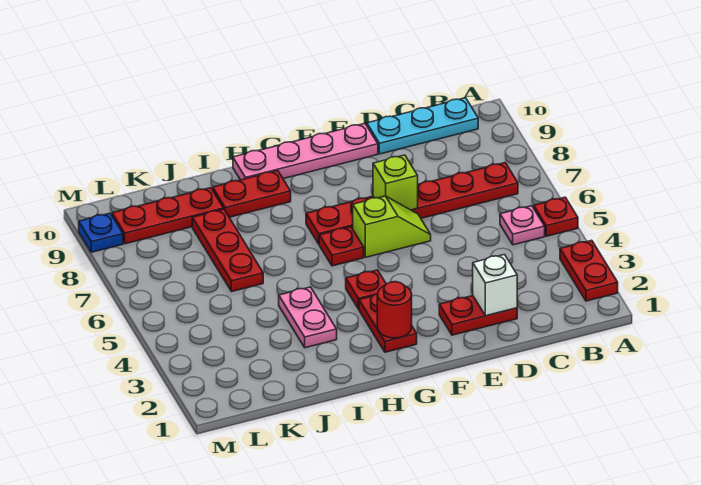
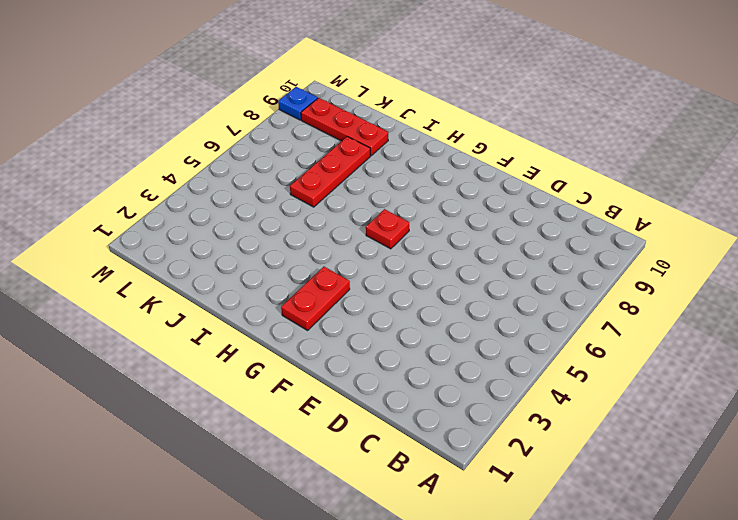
none -> red plate A2:A3 level 1
none -> red plate A5 level 1
none -> pink plate B5 level 1

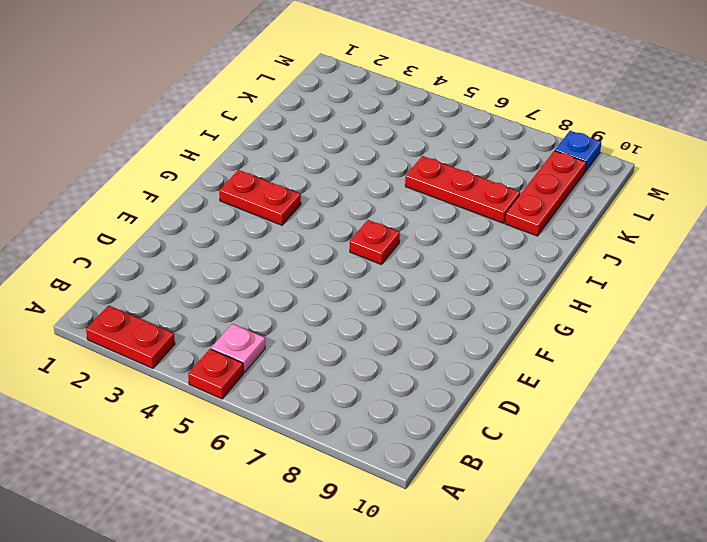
none -> red plate B7:G7 level 1
none -> cyan plate B10:D10 level 1
none -> red plate D2:E2 level 1

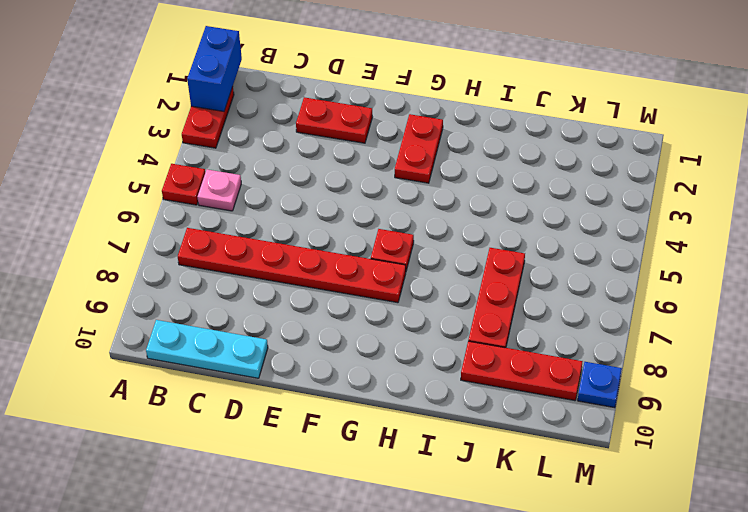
blue brick A1:A2 level 2 -> none
none -> lime slope E6:F6 level 1 top F
none -> pink plate E10:H10 level 1
none -> red plate G4 level 1

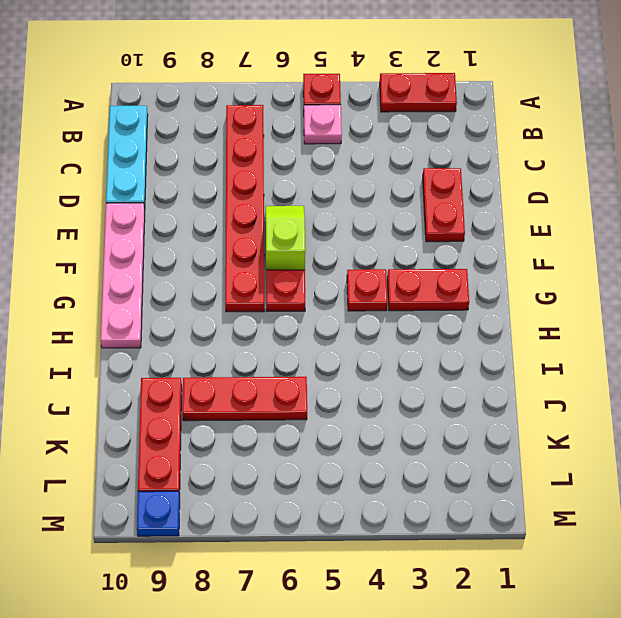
none -> red plate H9:I9 level 1
none -> pink plate I3:I4 level 1
none -> white brick D2 level 2

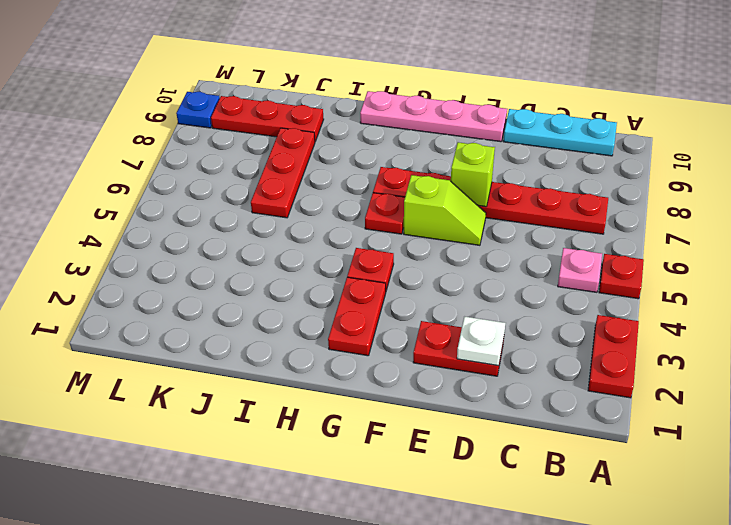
white plate D2 level 2 -> white brick D2 level 2
none -> red plate H9:I9 level 1
none -> pink plate I3:I4 level 1
none -> red round brick G2 level 2

